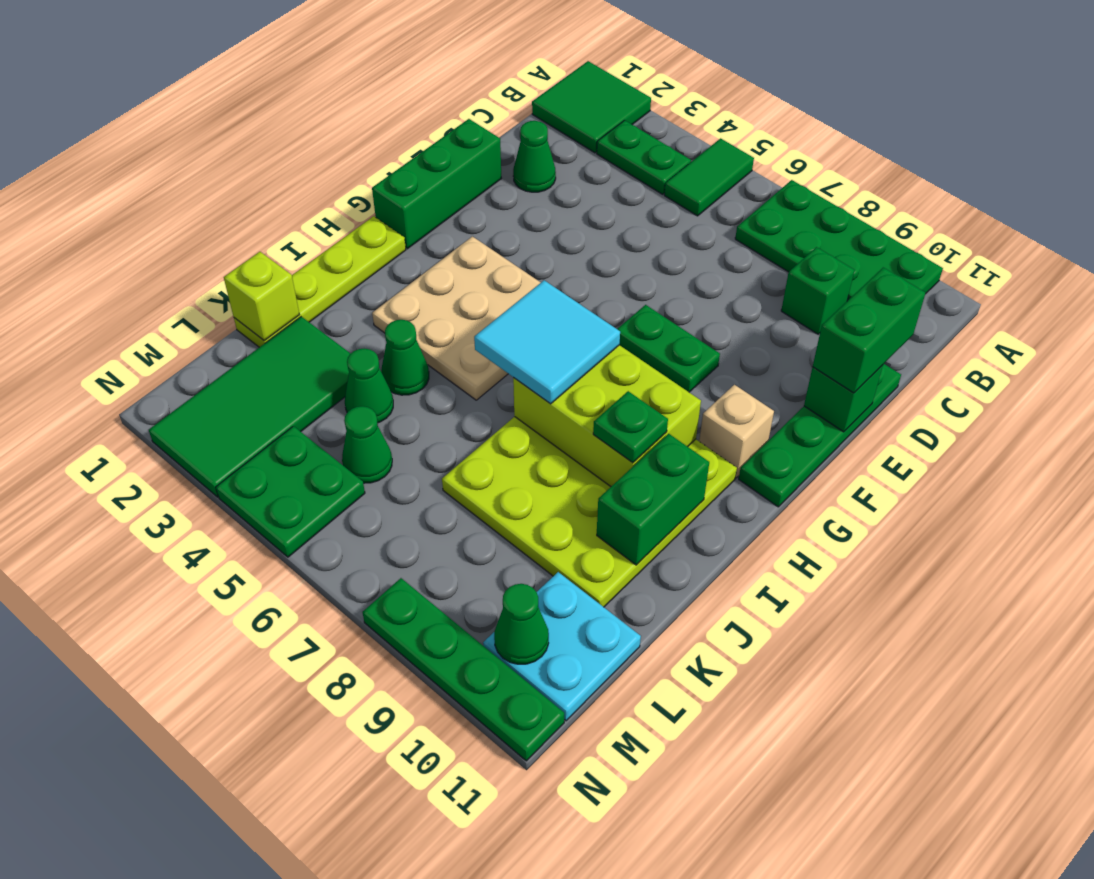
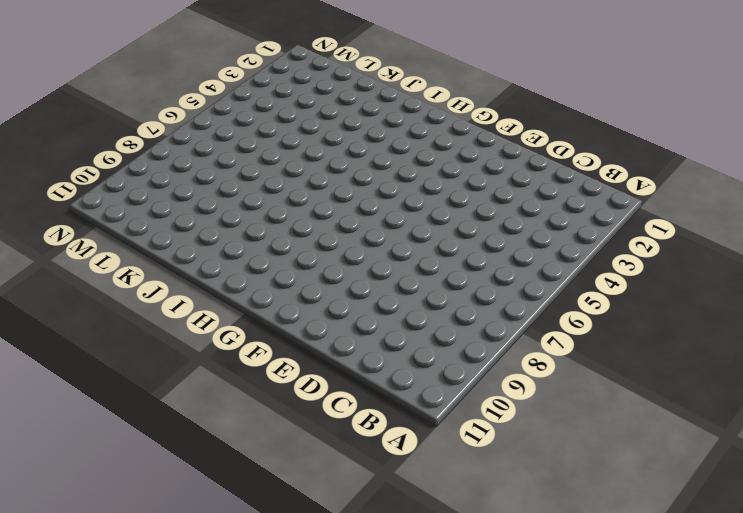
none -> green tile A1:B2 level 1
none -> green tile A5:B5 level 1
none -> green plate A7:B10 level 1

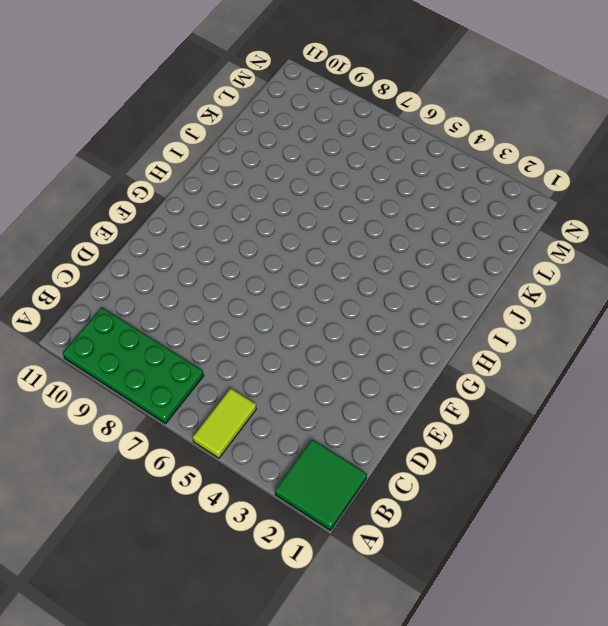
lime tile A5:B5 level 1 -> green tile A5:B5 level 1
none -> green plate B3:B4 level 1
none -> green brick C9 level 1
none -> green cone D2 level 1

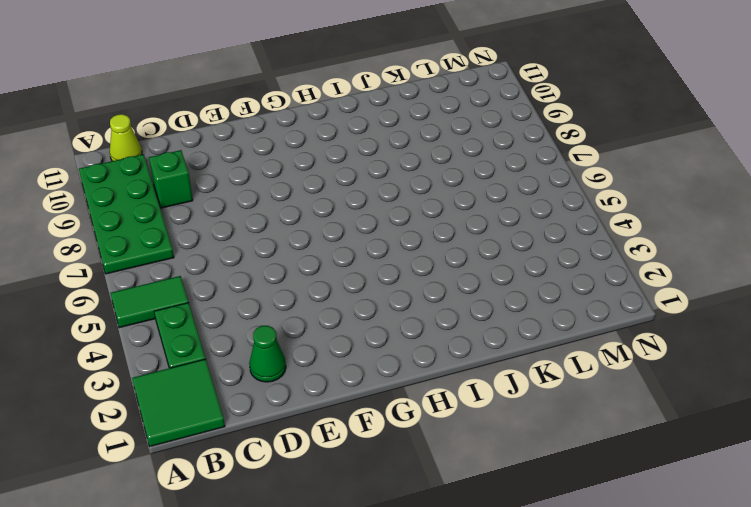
lime cone B11 level 1 -> none
none -> green plate D11:G11 level 1
none -> green brick E1:G1 level 1
none -> green plate F7:F8 level 1

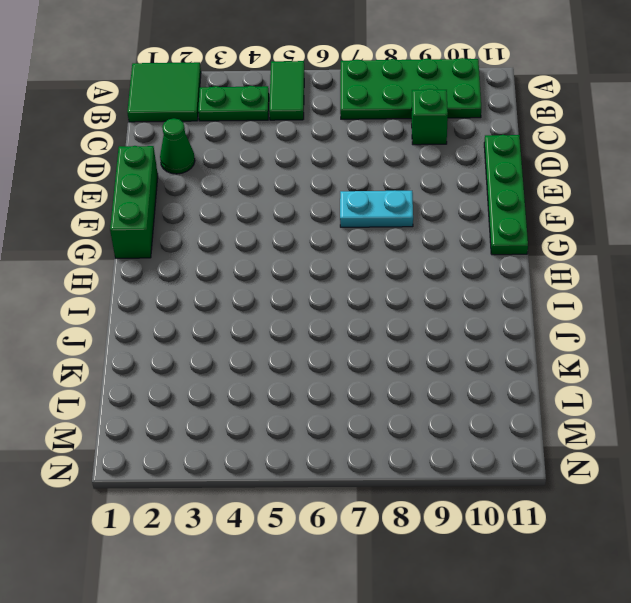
cyan plate F7:F8 level 1 -> green plate F7:F8 level 1
none -> tan plate G3:I5 level 1
none -> tan brick G10 level 1
none -> lime plate H1:K1 level 1

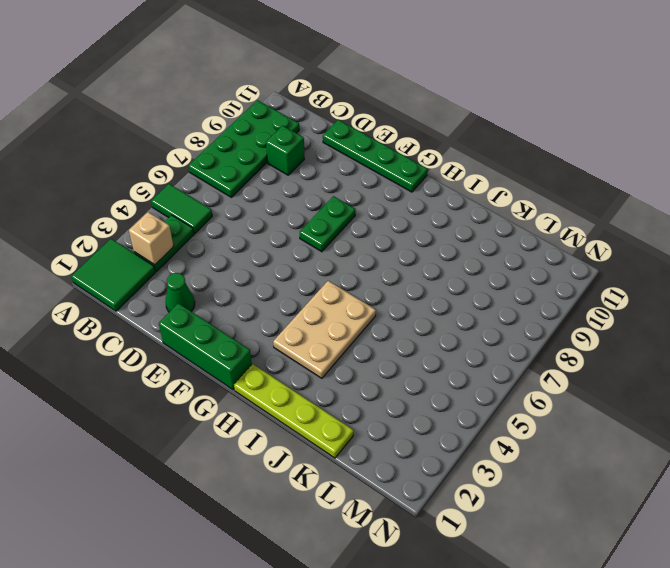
tan brick B3 level 2 -> tan brick G10 level 1
tan plate H3:I5 level 1 -> tan plate G3:I5 level 1
none -> lime plate H7:K10 level 1
none -> green cone J4 level 1
none -> green tile K2:N3 level 1

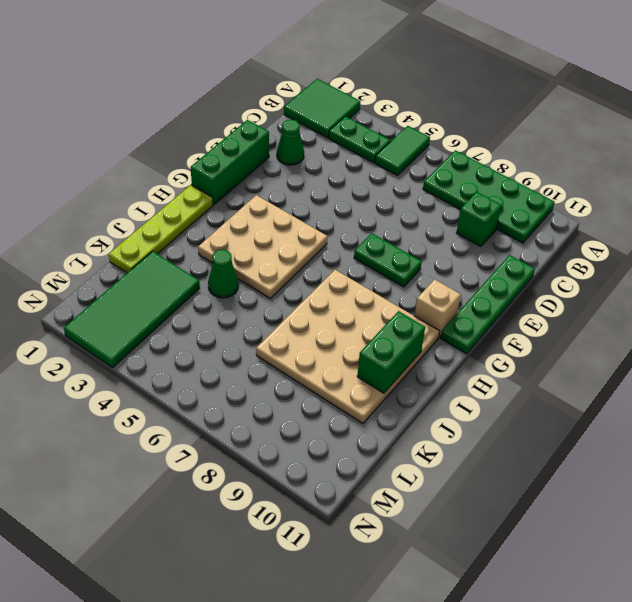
tan plate H7:K10 level 1 -> lime plate H7:K10 level 1
none -> green cone K4 level 1
none -> green cone L5 level 1
none -> cyan plate L10:M11 level 1

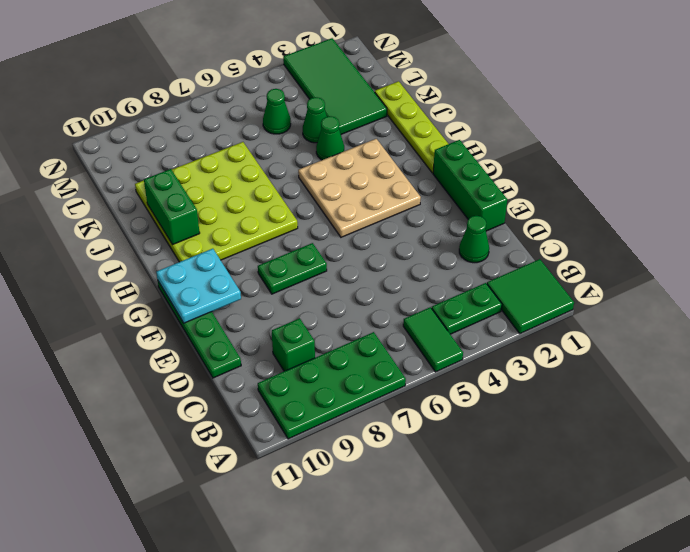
cyan plate F10:G11 level 2 -> cyan plate L10:M11 level 1
none -> tan brick G10 level 1
none -> green plate M4:N5 level 1
none -> green plate N8:N11 level 1

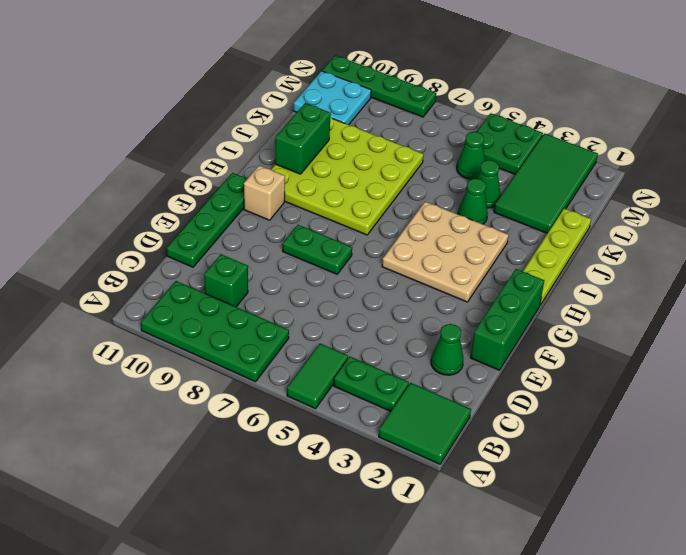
none -> green brick E11 level 2
none -> lime brick H7:I9 level 2
none -> lime brick K1 level 2

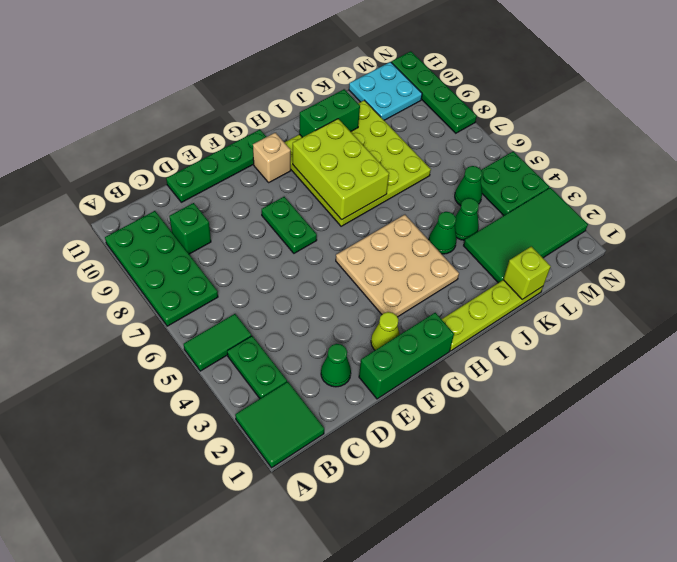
lime cone F2 level 1 -> none
none -> green brick E11 level 2
none -> green cone M10 level 2
none -> green brick D11:E11 level 3

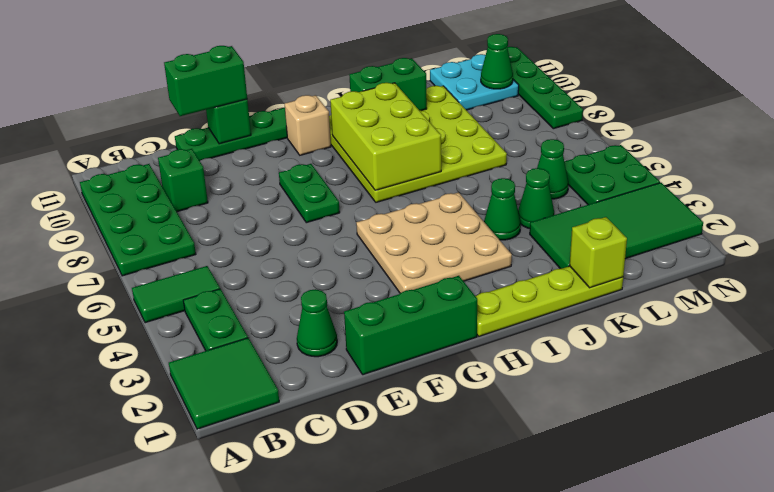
none -> cyan tile H6:I7 level 3
none -> green plate I9 level 3

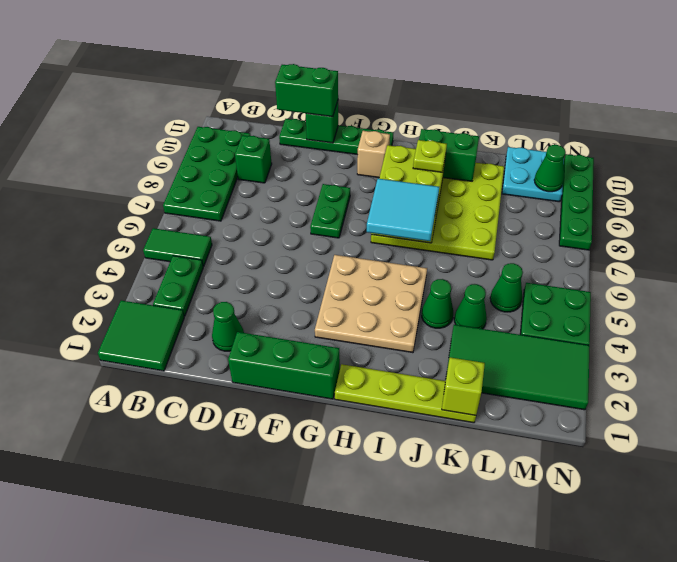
lime plate I9 level 3 -> green plate I9 level 3

